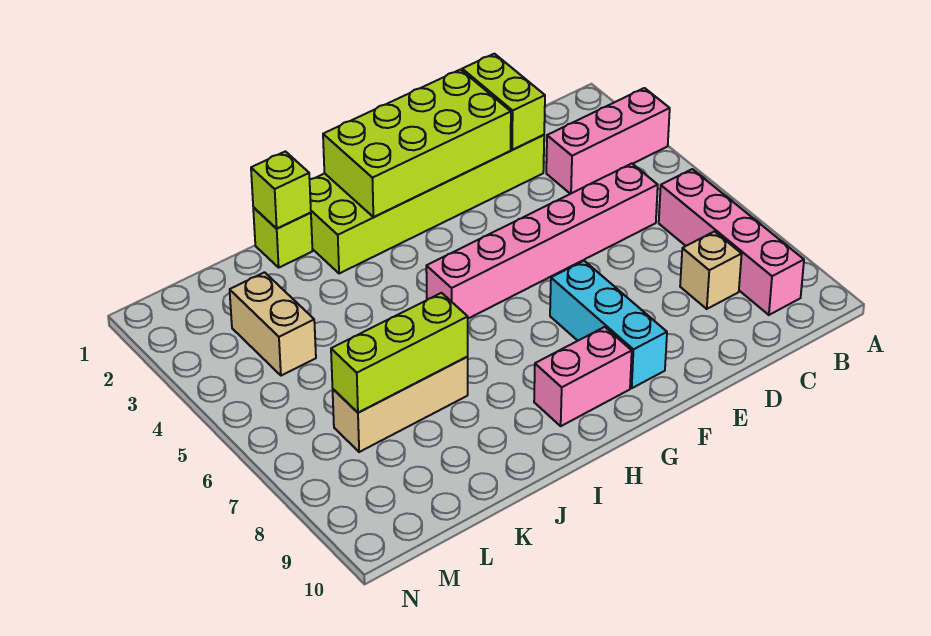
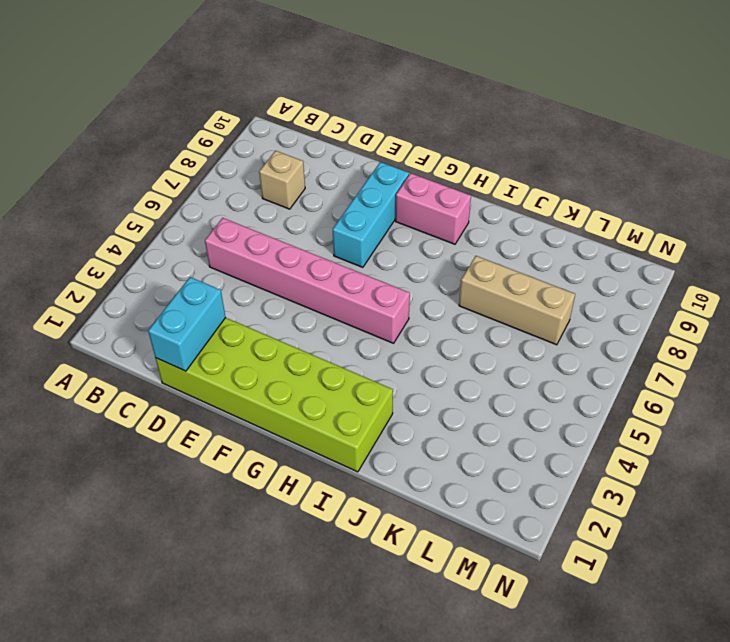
cyan brick D1:D2 level 2 -> lime brick D1:D2 level 2
none -> pink brick A3:C3 level 1
none -> pink brick B6:B9 level 1
none -> lime brick J1 level 1

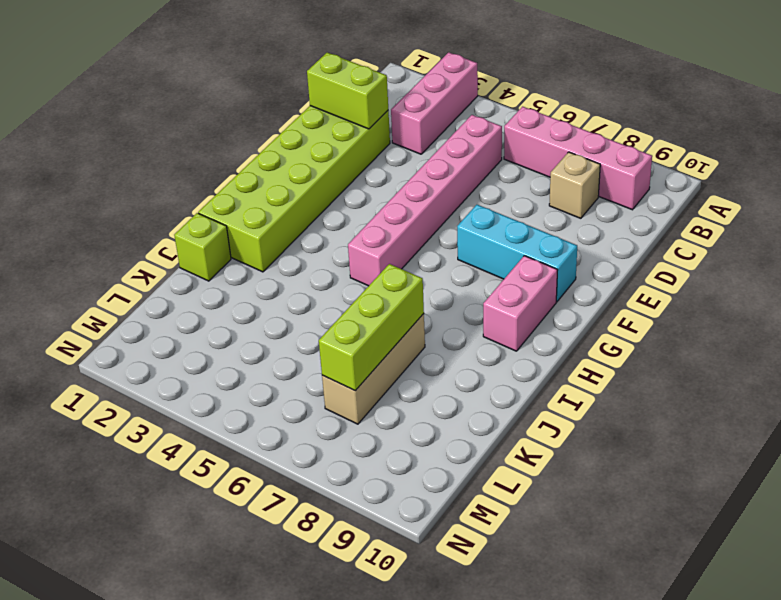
none -> tan brick L3:L4 level 1
none -> lime brick E1:H2 level 2
none -> lime brick J1 level 2

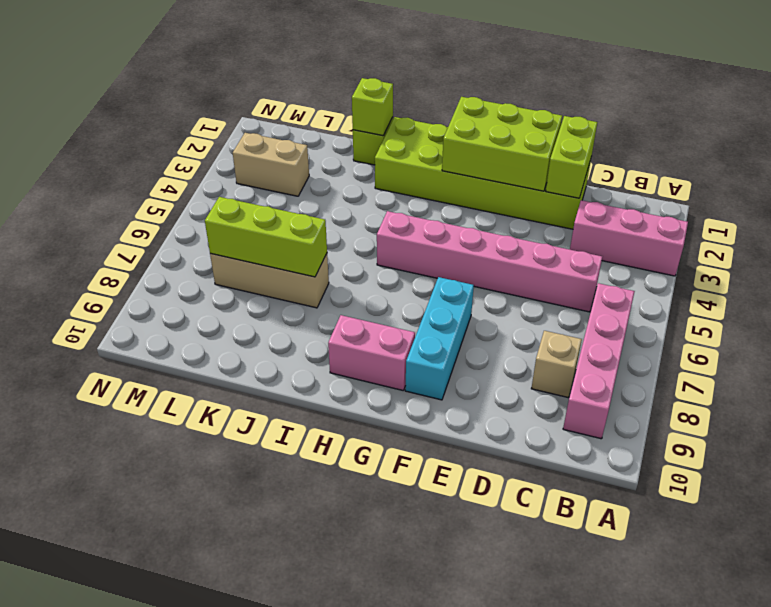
lime brick E1:G2 level 2 -> lime brick E1:H2 level 2
tan brick L3:M3 level 1 -> tan brick L3:L4 level 1

